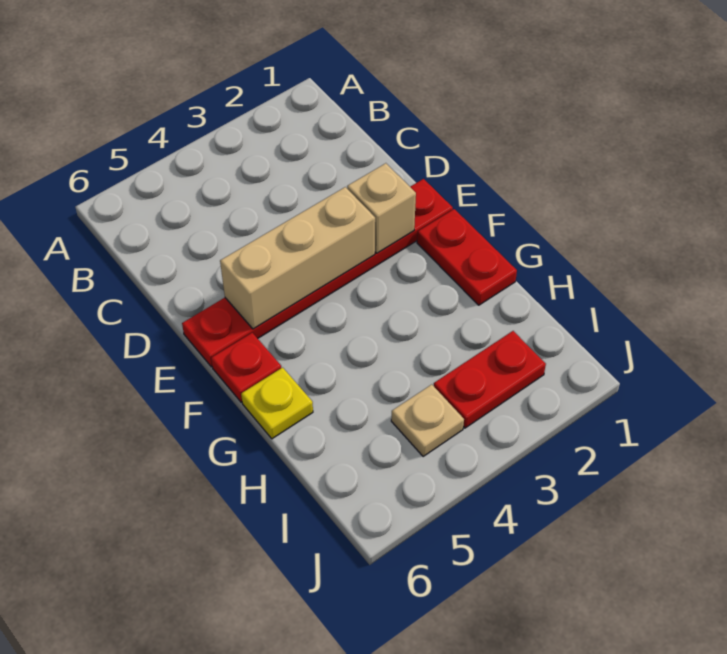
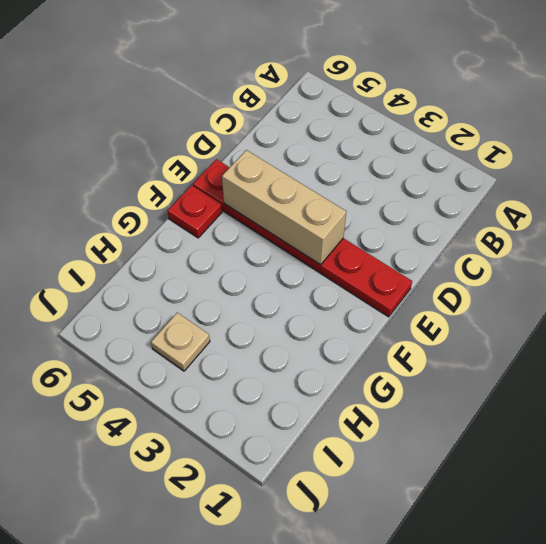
none -> red plate F1:G1 level 1
none -> yellow plate G6 level 1

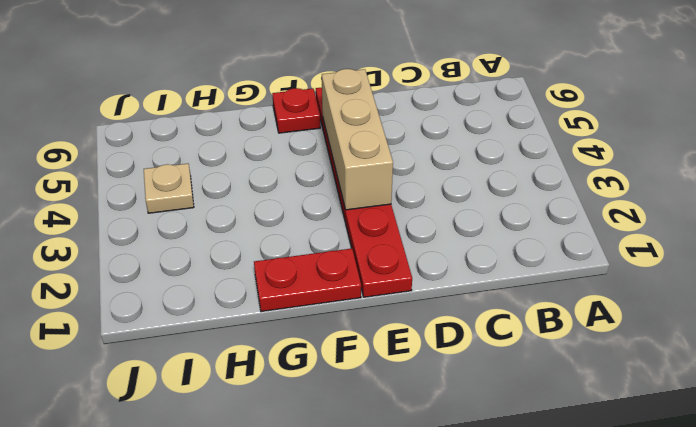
none -> yellow plate G6 level 1
none -> red plate I2:I3 level 1

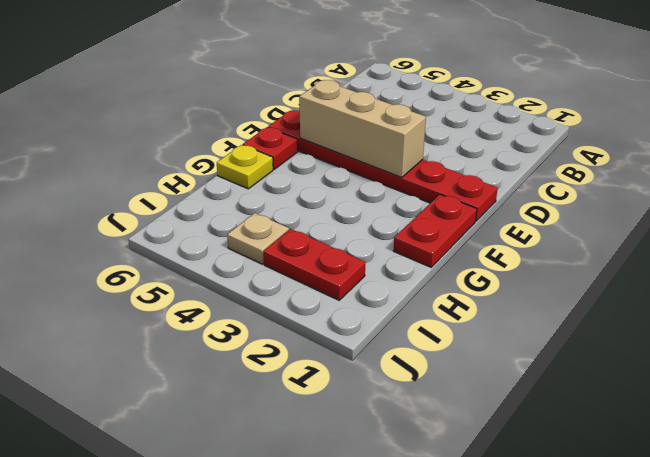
none -> tan brick E2 level 2

